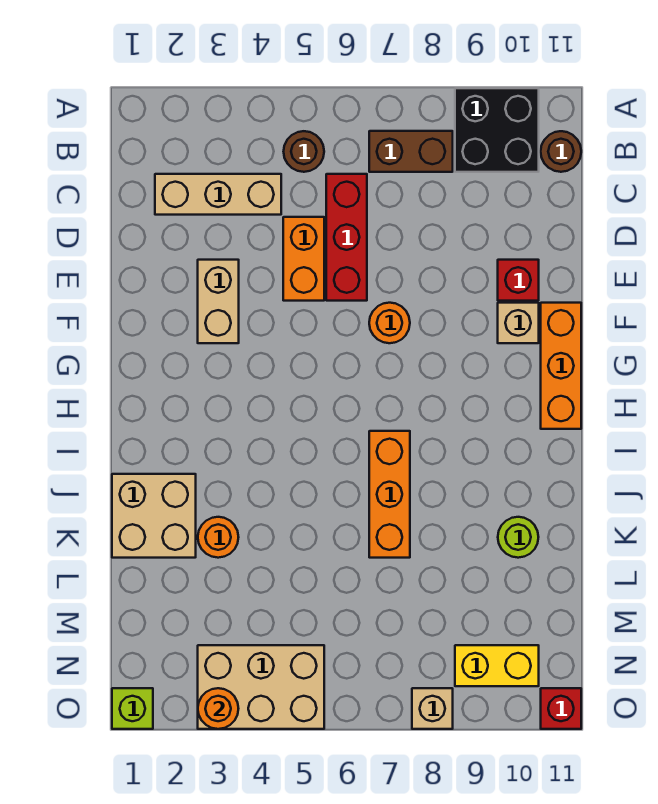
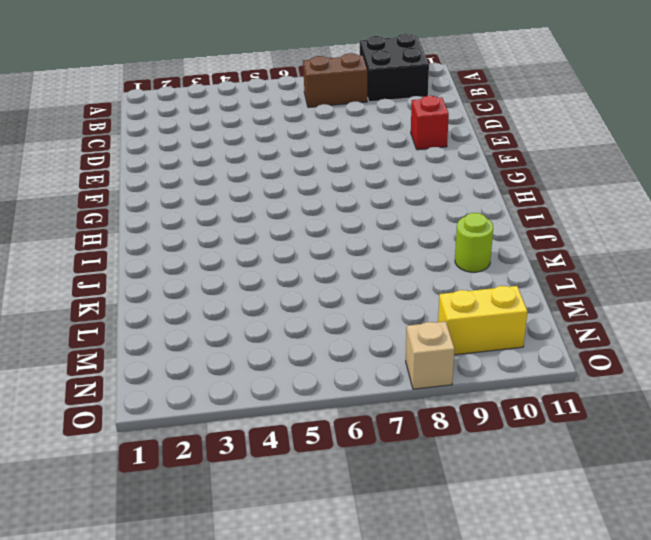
none -> brown round brick B5 level 1
none -> brown round brick B11 level 1
none -> tan brick C2:C4 level 1

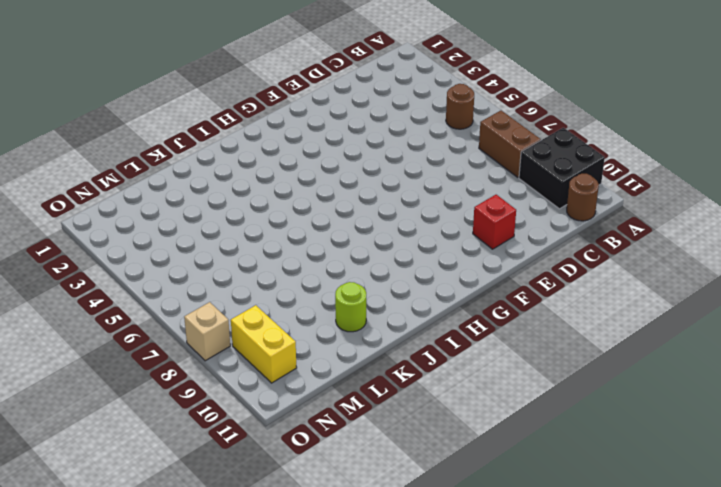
none -> tan brick C2:C4 level 1
none -> red brick C6:E6 level 1
none -> orange brick D5:E5 level 1

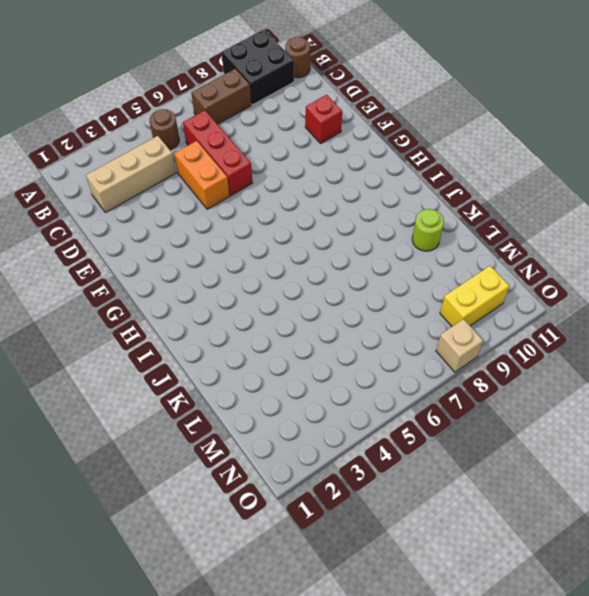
none -> tan brick E3:F3 level 1
none -> orange round brick F7 level 1
none -> tan brick F10 level 1

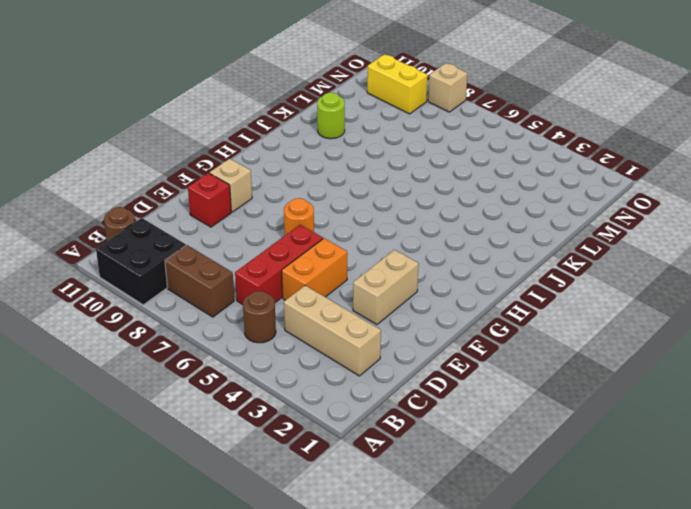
none -> orange brick F11:H11 level 1
none -> orange brick I7:K7 level 1
none -> tan brick J1:K2 level 1

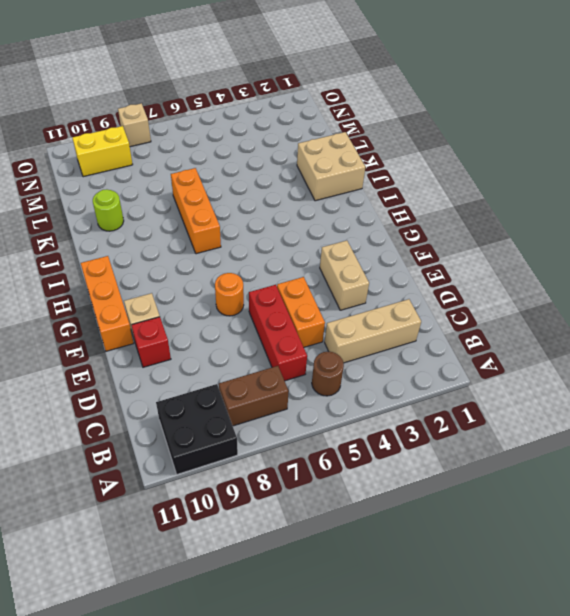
none -> brown round brick B11 level 1
none -> orange round brick K3 level 1
none -> tan brick N3:O5 level 1

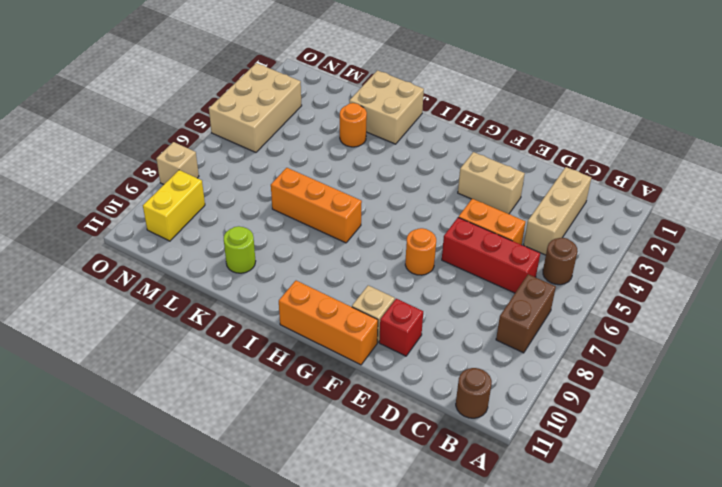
none -> black brick A9:B10 level 1
none -> lime brick O1 level 1
none -> red brick O11 level 1

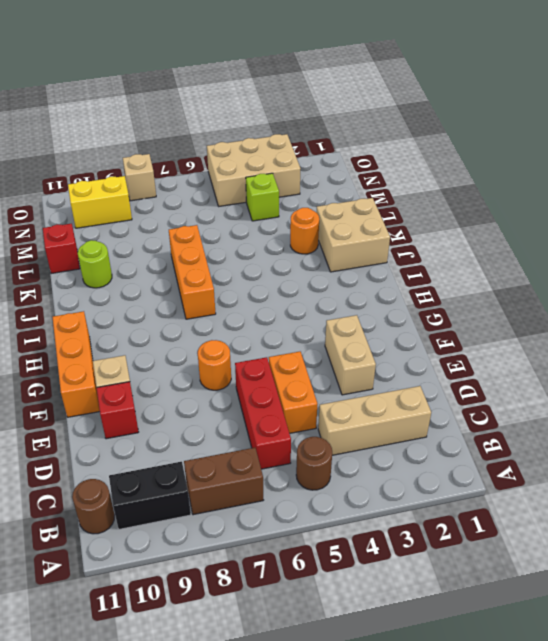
black brick B9:B10 level 1 -> black brick A9:B10 level 1
red brick L11 level 1 -> red brick O11 level 1
lime brick M4 level 1 -> lime brick O1 level 1
none -> orange round brick O3 level 2

